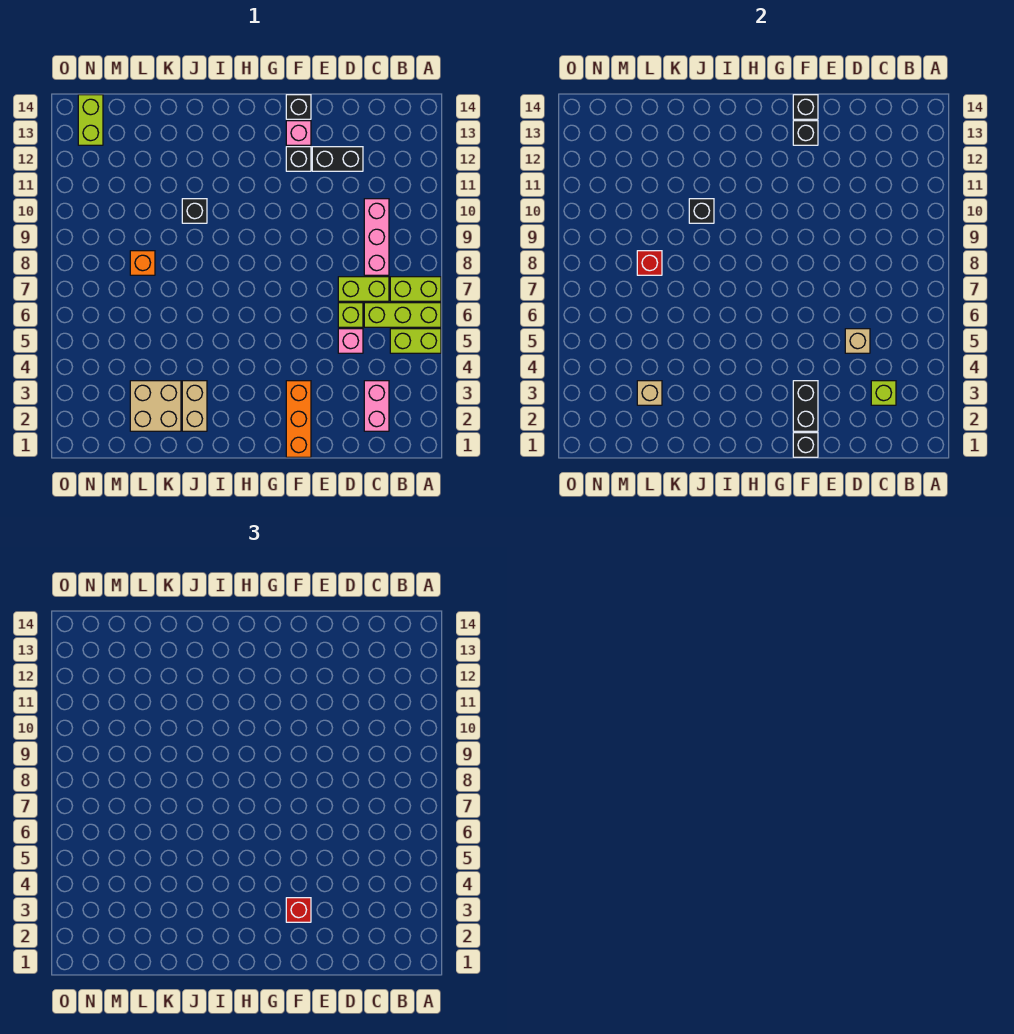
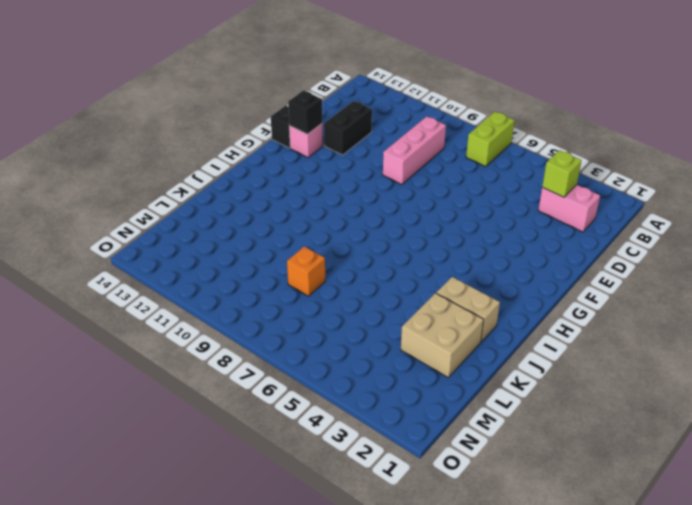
pink brick C9:E9 level 1 -> pink brick C8:C10 level 1
none -> lime brick A5:B5 level 1
none -> lime brick A6:C6 level 1
none -> lime brick C7:D7 level 1

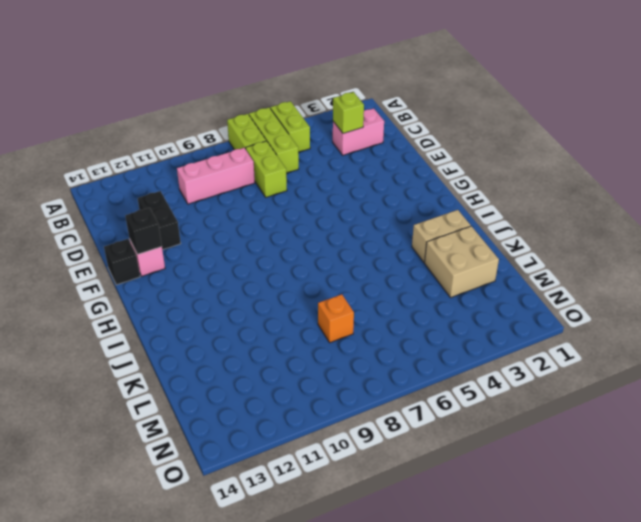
none -> pink brick D5 level 1
none -> lime brick D6 level 1
none -> orange brick F1:F3 level 1

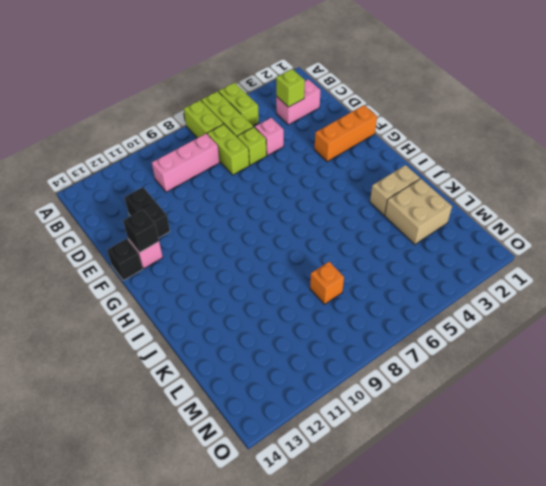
none -> black brick F12 level 1
none -> black brick J10 level 1
none -> lime brick N13:N14 level 1

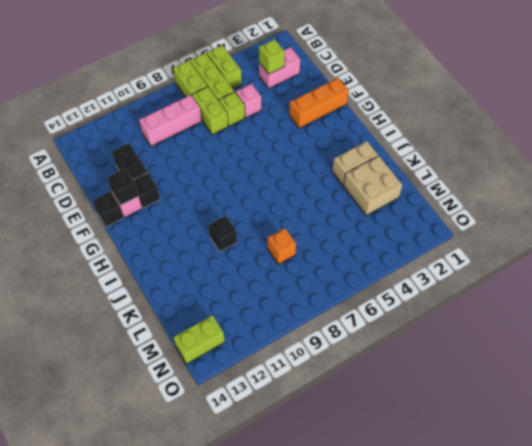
none -> tan brick D5 level 2
none -> black brick F1 level 2
none -> black brick F2:F3 level 2

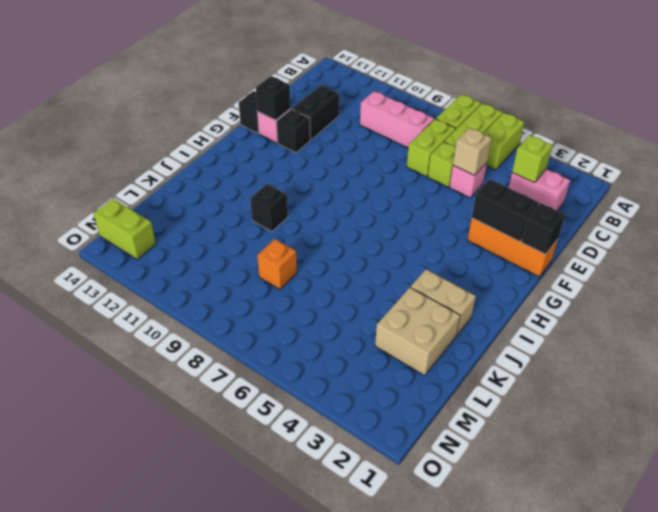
none -> black brick F14 level 2
none -> black brick J10 level 2
none -> tan brick L3 level 2

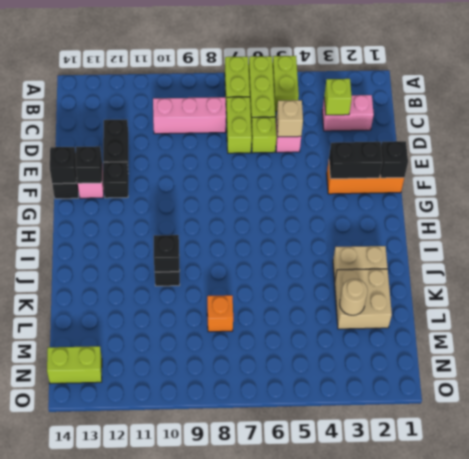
tan round brick L3 level 2 -> tan brick L3 level 2
none -> red brick L8 level 2
none -> red brick F3 level 3

